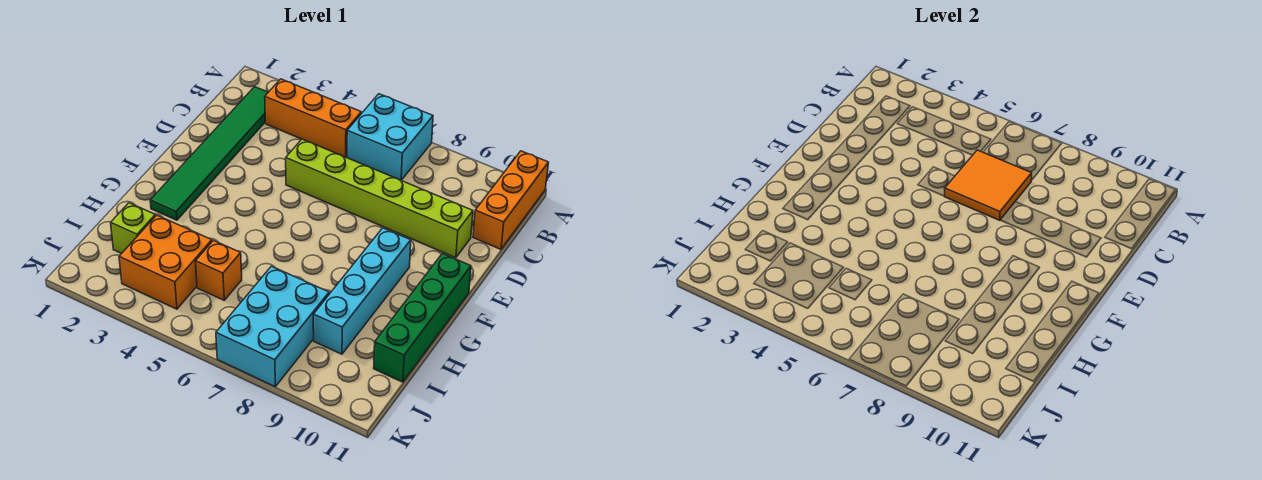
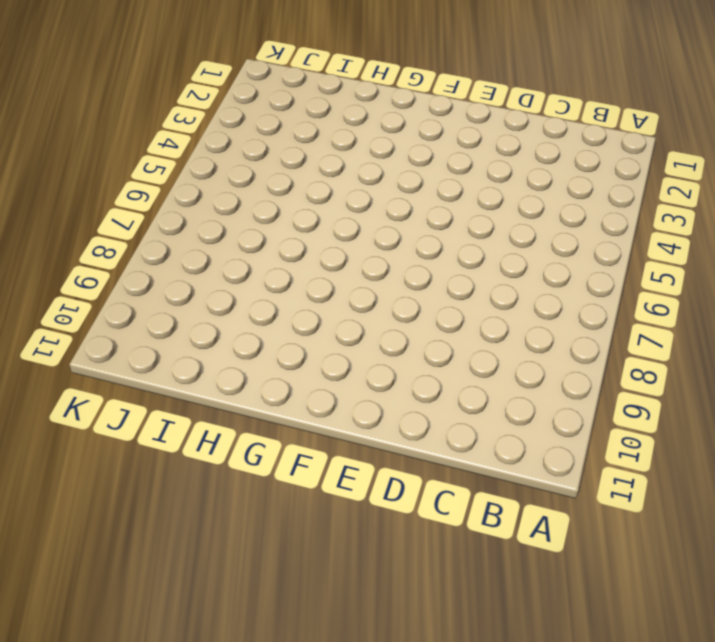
none -> cyan brick A6:B7 level 1
none -> orange brick A11:C11 level 1
none -> green tile B2:G2 level 1

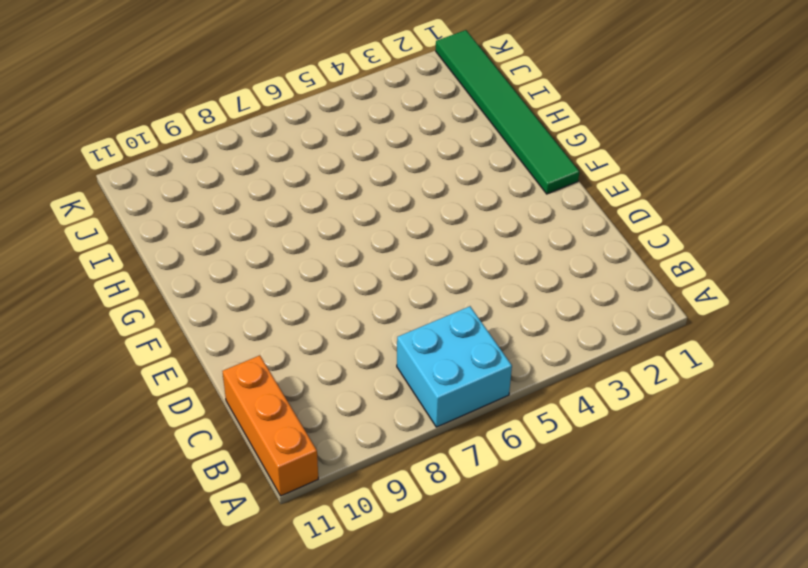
green tile F1:K1 level 1 -> green tile B2:G2 level 1
none -> orange brick B3:B5 level 1
none -> lime brick D5:D10 level 1
none -> cyan brick F9:I9 level 1

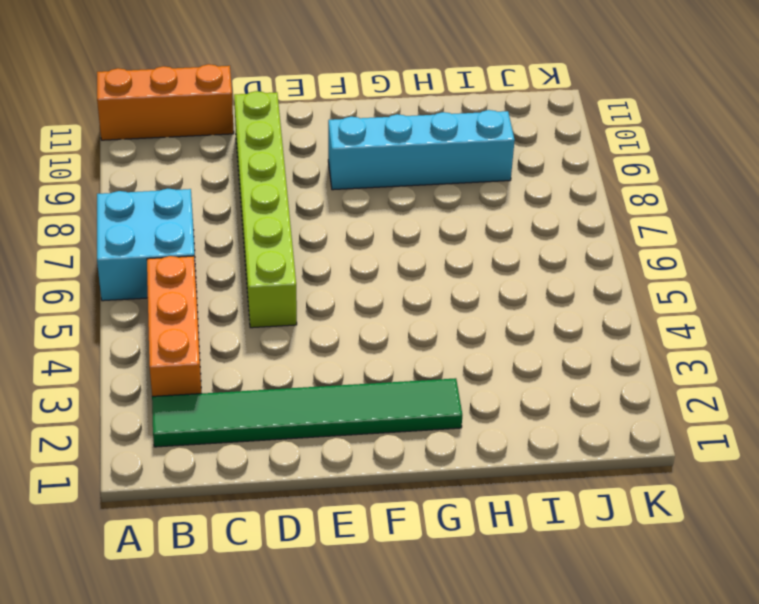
none -> green brick F11:I11 level 1
none -> lime brick I2 level 1
none -> orange brick I3:J4 level 1

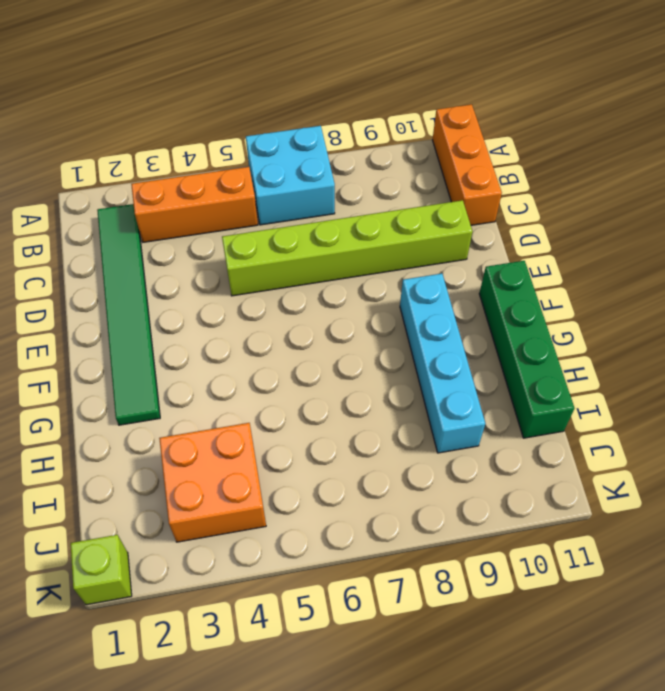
lime brick K1 level 1 -> lime brick I2 level 1
none -> orange brick I5 level 1
none -> cyan brick I7:K8 level 1
none -> orange tile C6:D7 level 2

